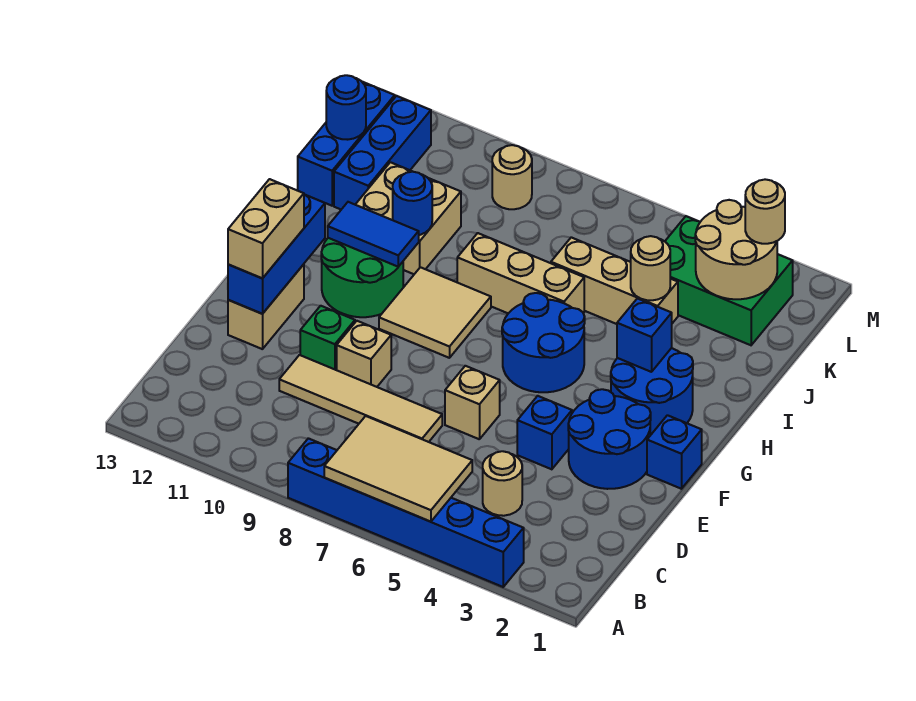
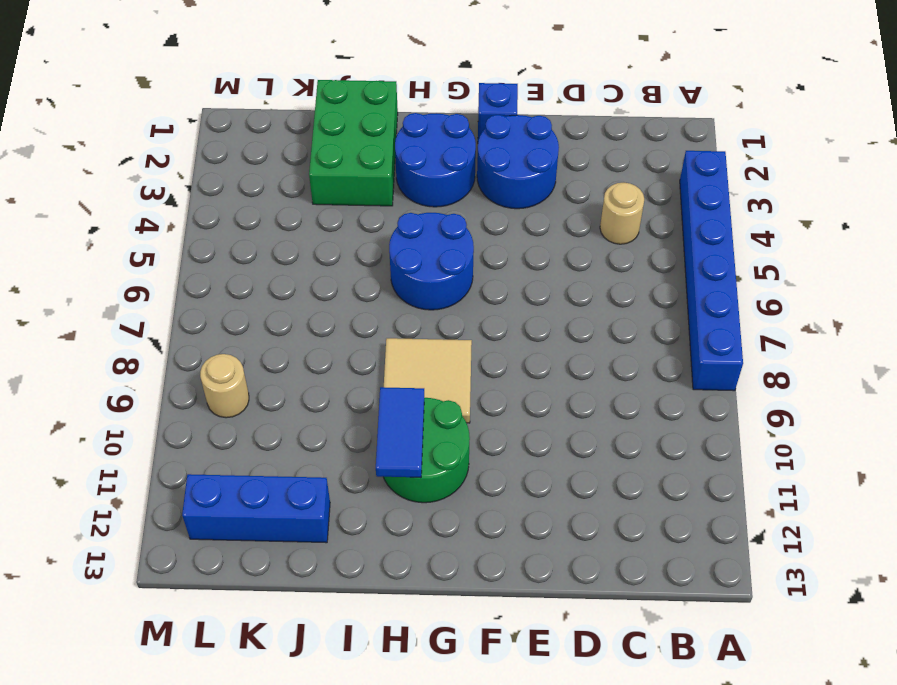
green brick I1:J3 level 1 -> green brick K2:L4 level 1
none -> tan tile D7:D10 level 1
none -> blue brick E4 level 1
none -> tan brick E6 level 1
none -> tan brick E9 level 1

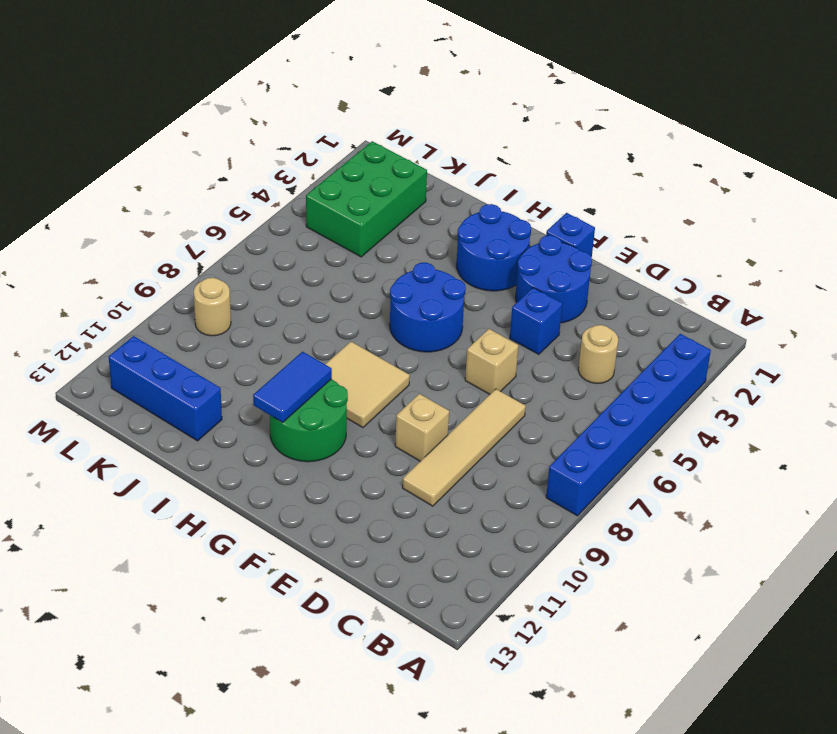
none -> green brick E10 level 1
none -> tan brick E12:F12 level 1
none -> tan brick I6:I8 level 1
none -> tan brick I10:J11 level 1

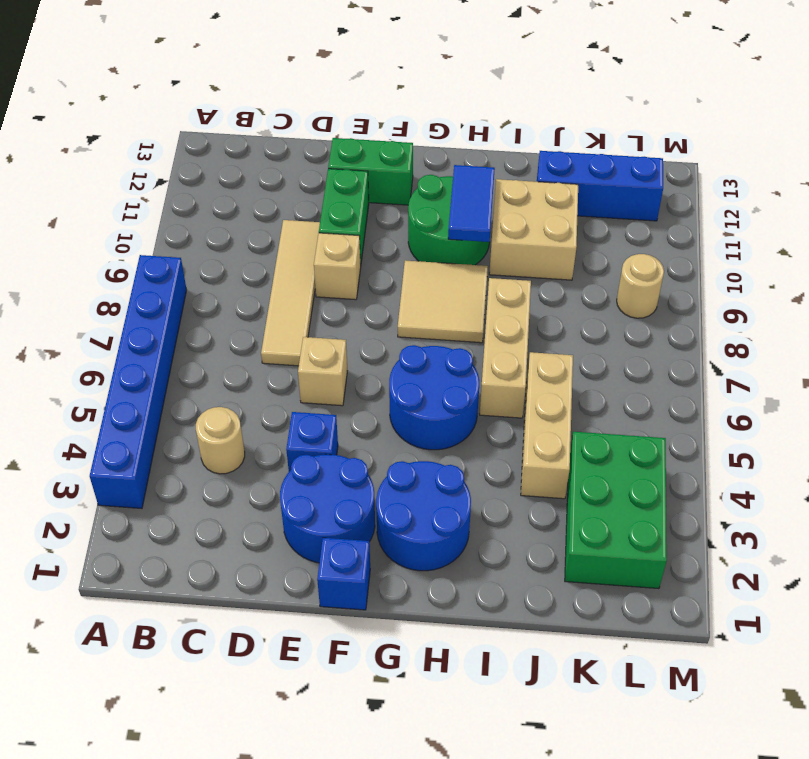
green brick E10:E11 level 1 -> green brick E10 level 1
green brick E12:F12 level 1 -> tan brick E12:F12 level 1
none -> blue brick J13:L13 level 1
none -> tan tile A5:B7 level 2
none -> blue brick E12:G12 level 2
none -> blue brick H3 level 2

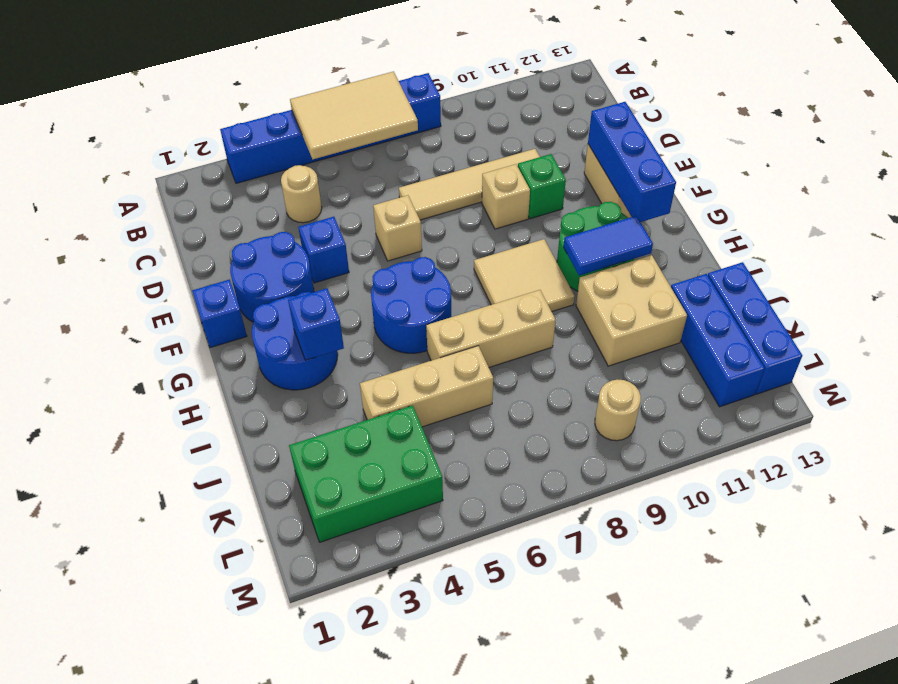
none -> blue round brick I10 level 2
none -> tan round brick J4 level 2
none -> tan round brick K2:L3 level 2
none -> blue round brick K13 level 2

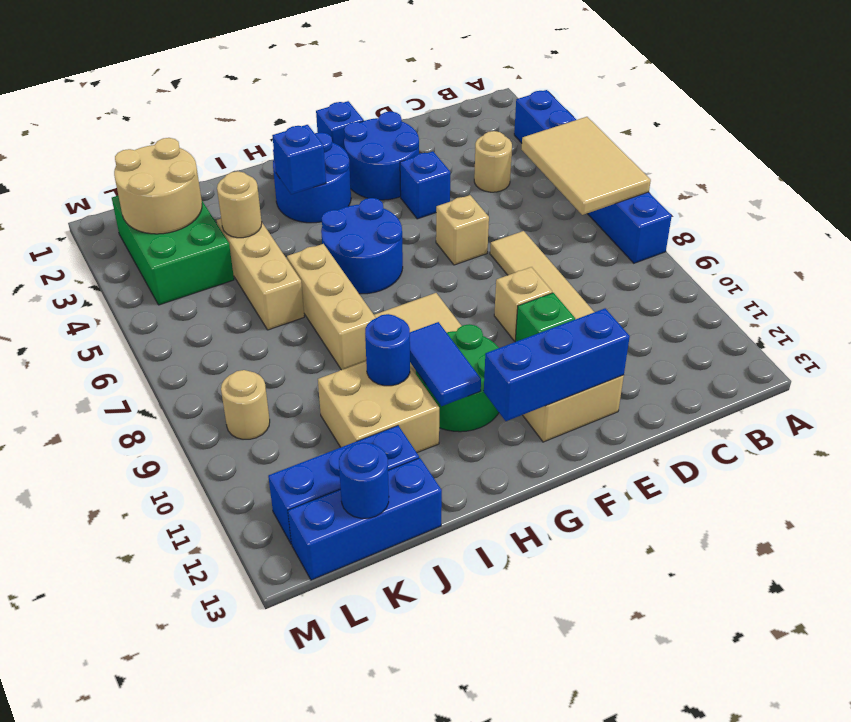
none -> tan brick E12:F12 level 3
none -> tan round brick L2 level 3

